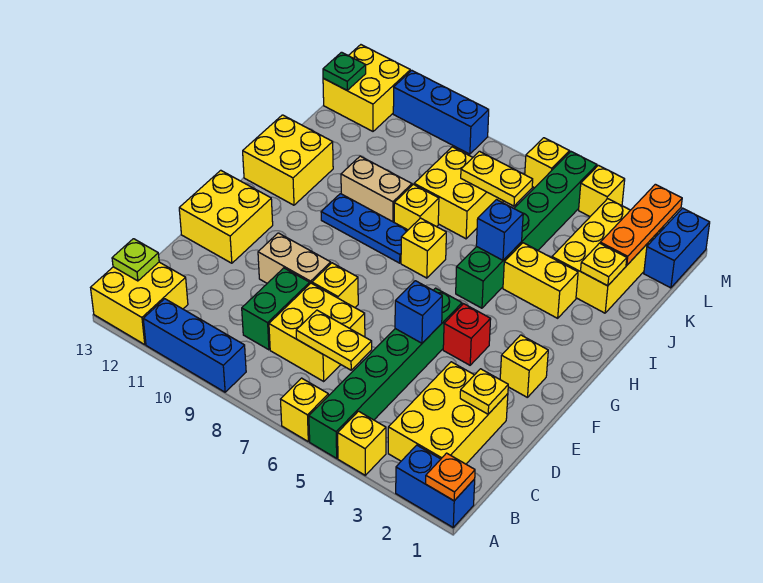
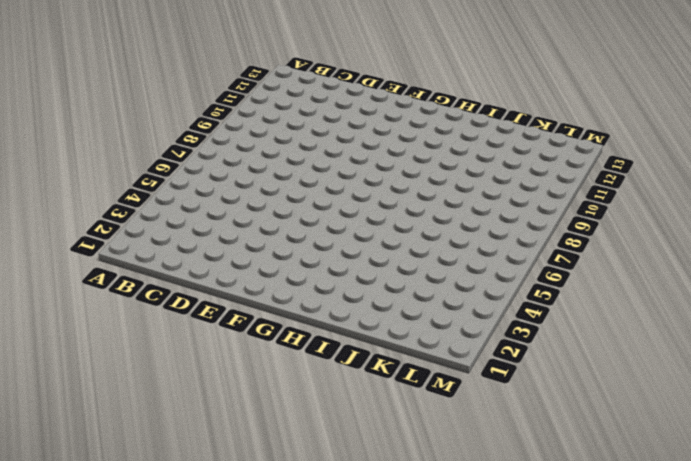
none -> blue brick A1:A2 level 1
none -> yellow brick A4 level 1
none -> green brick A5:F5 level 1
none -> yellow brick A6 level 1

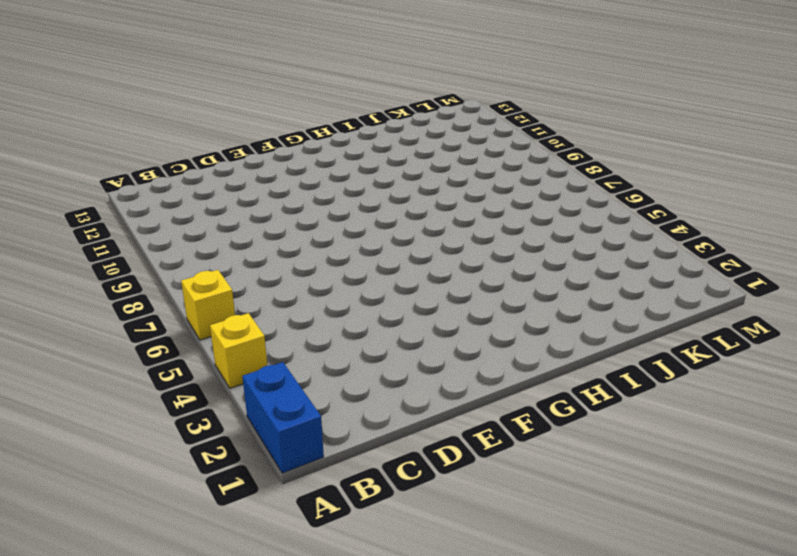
none -> green brick A5:F5 level 1
none -> blue brick A9:A11 level 1
none -> yellow brick A12:B13 level 1
none -> yellow brick B2:D3 level 1

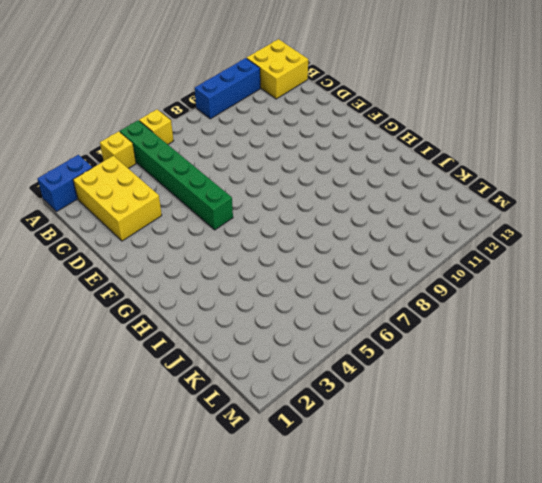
none -> yellow brick C7:D8 level 1
none -> green brick C9:D9 level 1
none -> yellow brick E8 level 1
none -> tan brick E9:E10 level 1

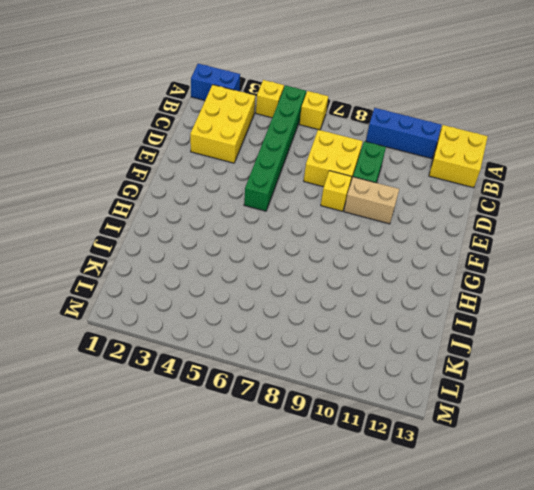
none -> yellow brick E12:F13 level 1
none -> yellow brick F2 level 1
none -> red brick F4 level 1
none -> green brick H5:M5 level 1

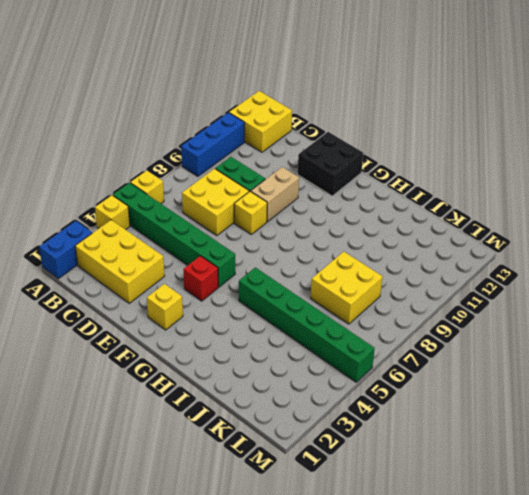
black brick E12:F13 level 1 -> yellow brick E12:F13 level 1
none -> yellow brick H7 level 1
none -> blue plate H8:H10 level 1
none -> yellow brick H12:I13 level 1
none -> yellow brick I3:I4 level 1

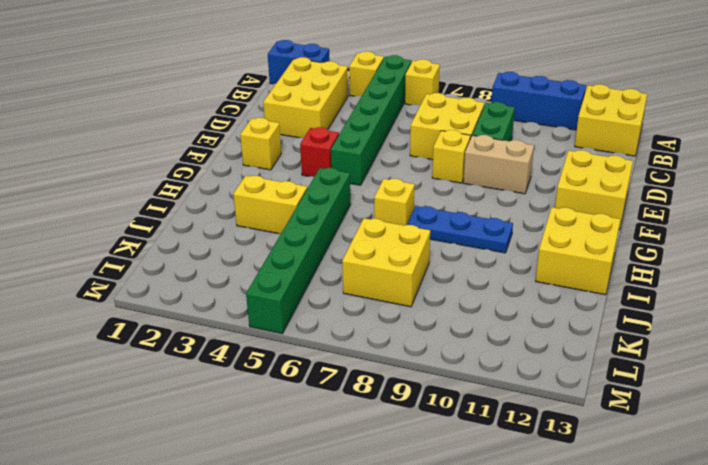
none -> yellow brick I8 level 1
none -> tan brick I9:I10 level 1
none -> yellow brick J2:L3 level 1
none -> blue brick L1:M1 level 1

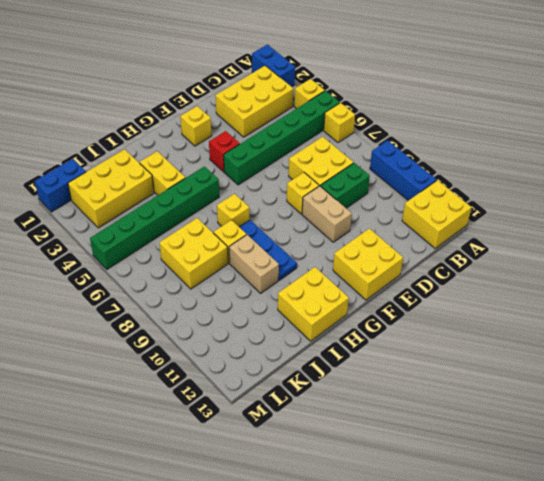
none -> yellow brick L12:M13 level 1
none -> yellow brick M4 level 1
none -> yellow brick M6 level 1
none -> blue brick M9:M11 level 1

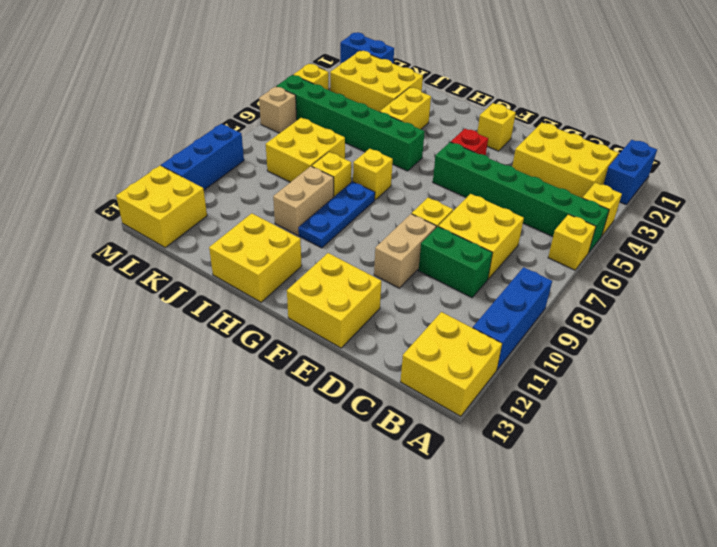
tan brick M6 level 1 -> yellow brick M6 level 1
none -> orange plate A1 level 2
none -> lime plate B13 level 2
none -> yellow plate C6:C7 level 2
none -> yellow plate D2 level 2

